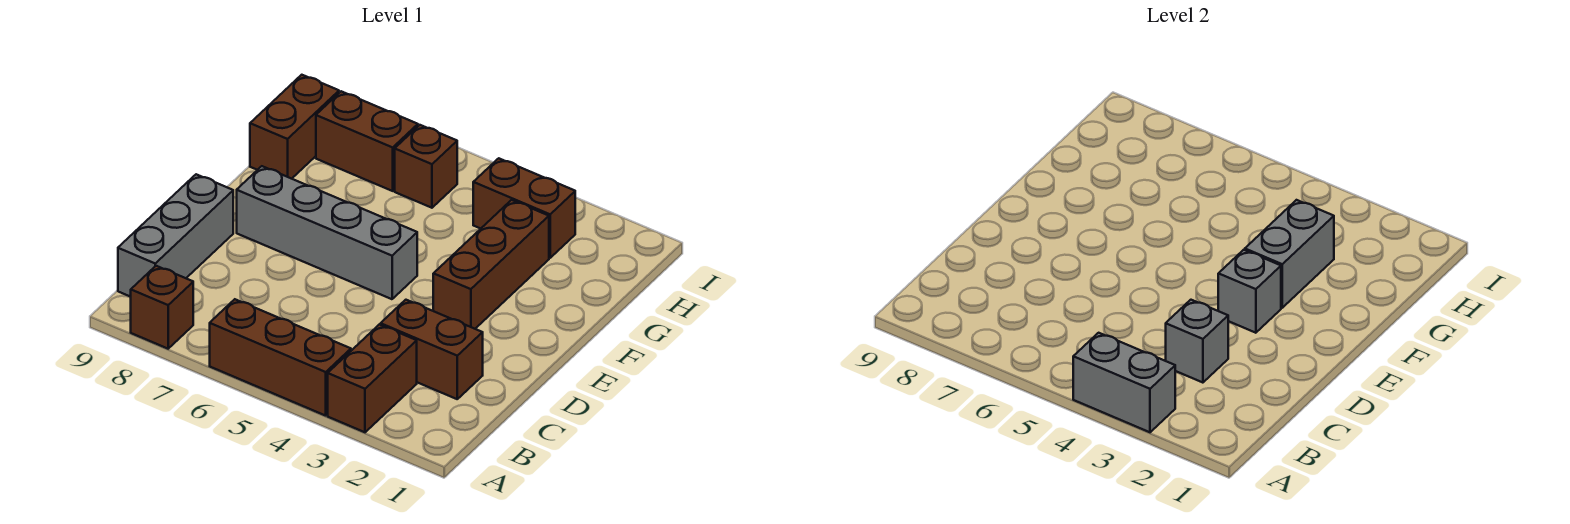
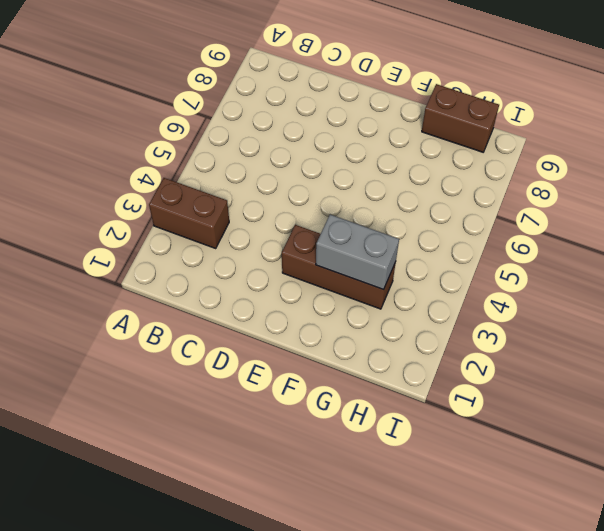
none -> brown brick A4:A6 level 1
none -> brown brick A8 level 1
none -> grey brick B9:D9 level 1

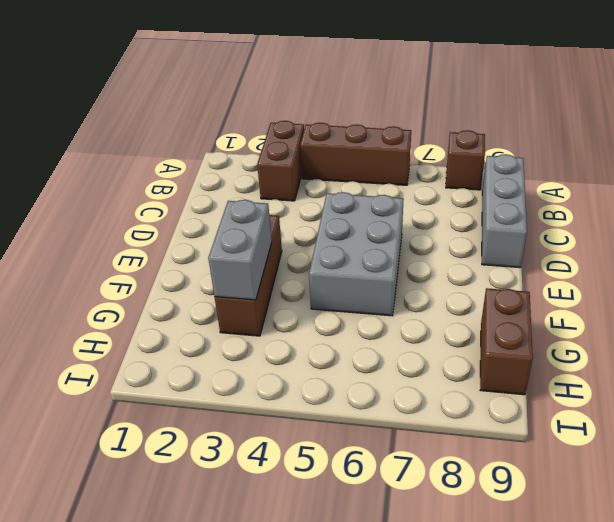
grey brick D5:F6 level 1 -> grey brick E5:E8 level 1
none -> brown brick C2:C3 level 1
none -> brown brick H3:H4 level 1
none -> brown brick H6 level 1

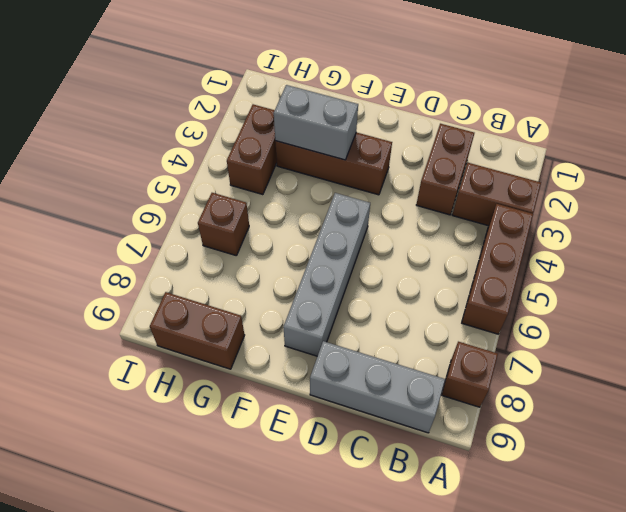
none -> brown brick H7:H8 level 1
none -> grey brick A3:A4 level 2
none -> grey brick C3 level 2

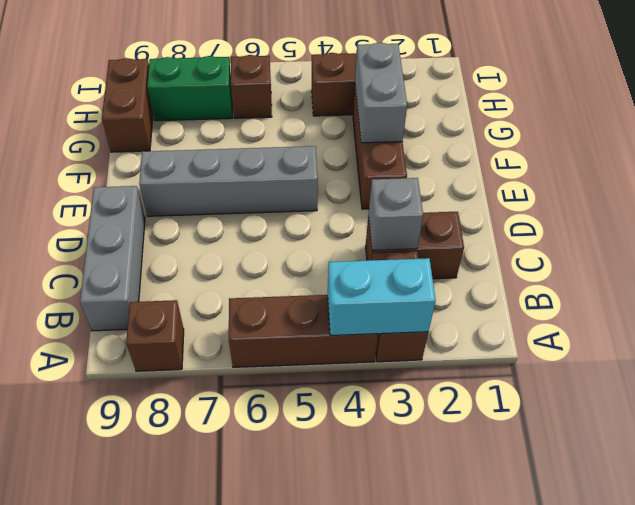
cyan brick A3:A4 level 2 -> grey brick A3:A4 level 2
green brick H7:H8 level 1 -> brown brick H7:H8 level 1
none -> grey brick E3 level 2

